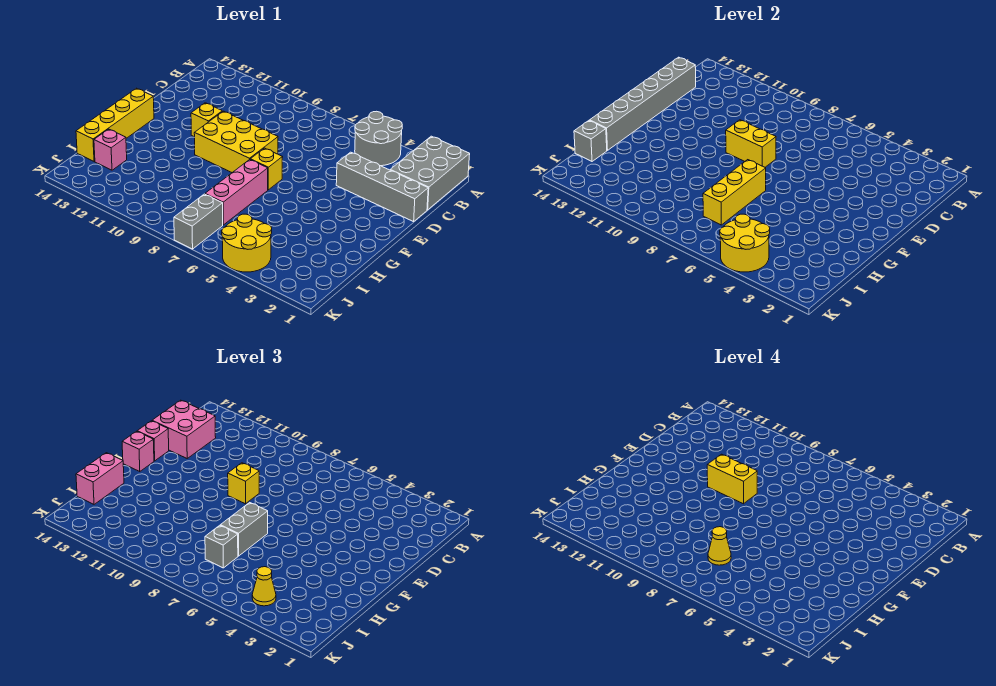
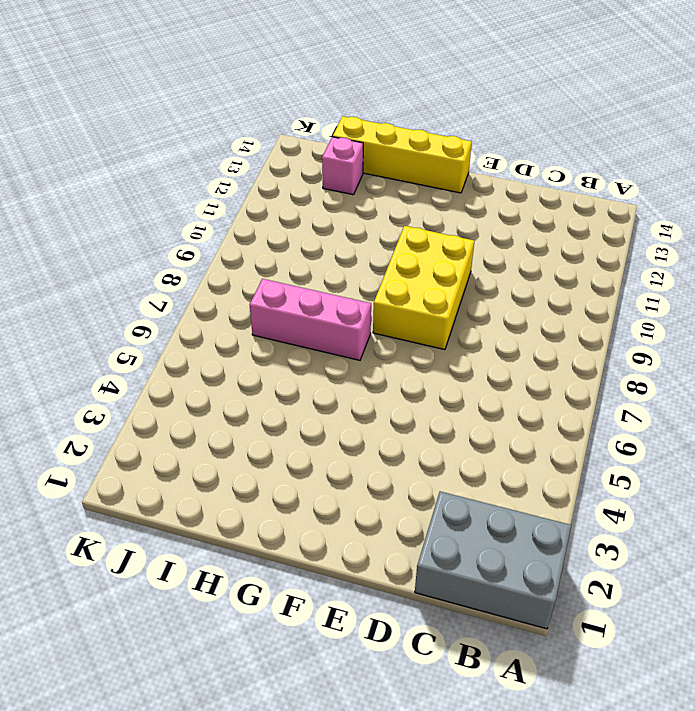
none -> grey round brick A4:B5 level 1
none -> grey brick D1:D4 level 1
none -> yellow brick E11 level 1

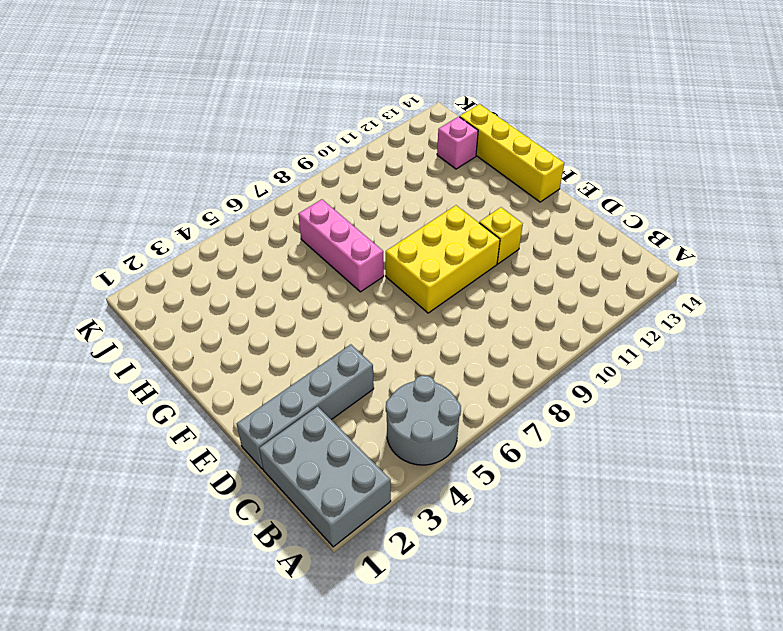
none -> yellow brick F7 level 1
none -> yellow round brick J4:K5 level 1
none -> grey brick J7:K7 level 1

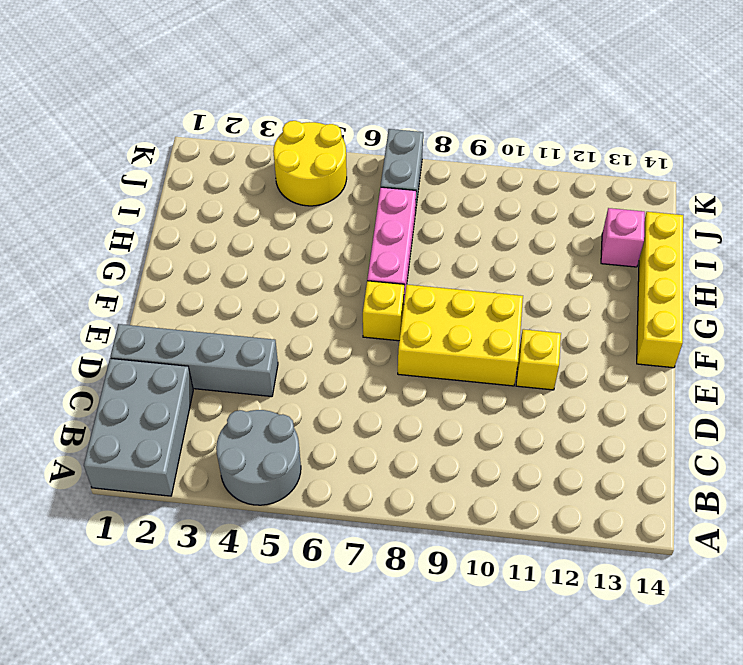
none -> grey brick C14:H14 level 2
none -> yellow brick E8:E9 level 2
none -> yellow brick G7:I7 level 2

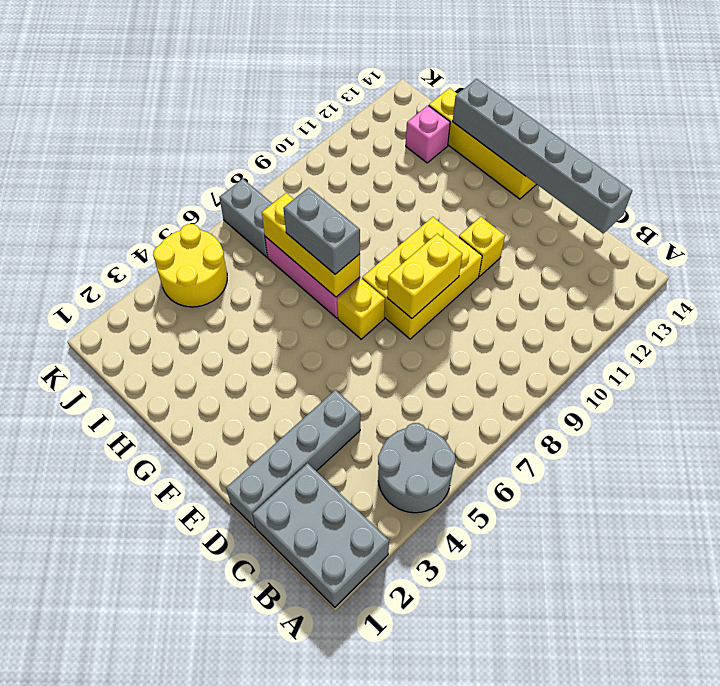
none -> grey brick I14 level 2
none -> yellow round brick J4:K5 level 2
none -> pink brick C13:D14 level 3

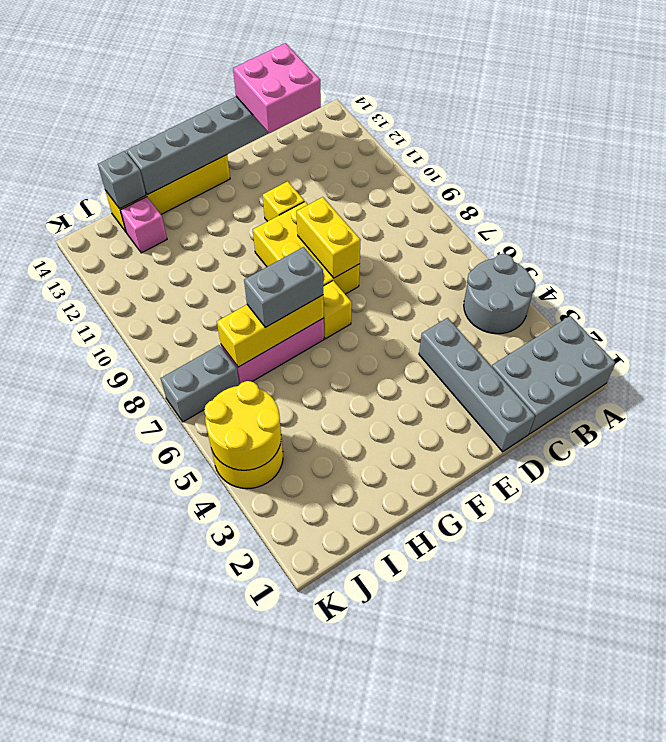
none -> yellow brick E9 level 3
none -> pink brick E14 level 3
none -> pink brick F14 level 3

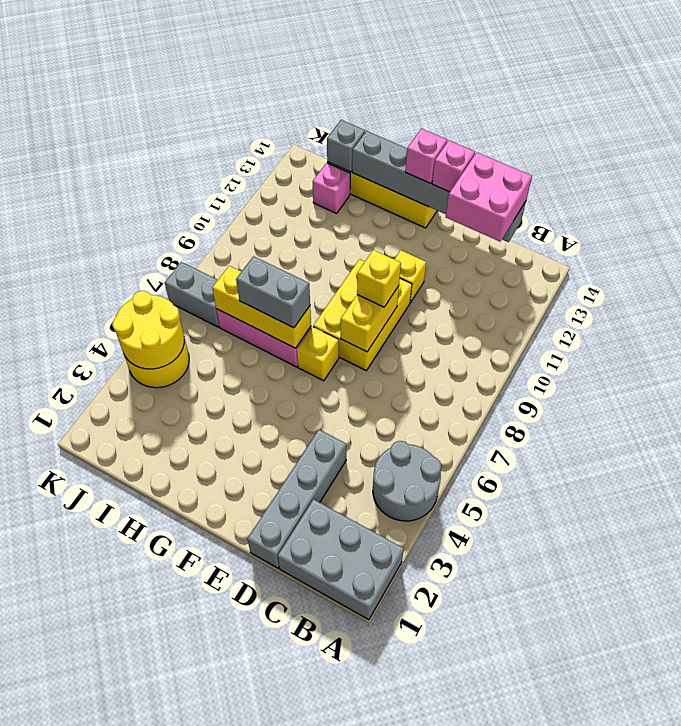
none -> pink brick H14:I14 level 3
none -> grey brick I7 level 3
none -> yellow cone J4 level 3

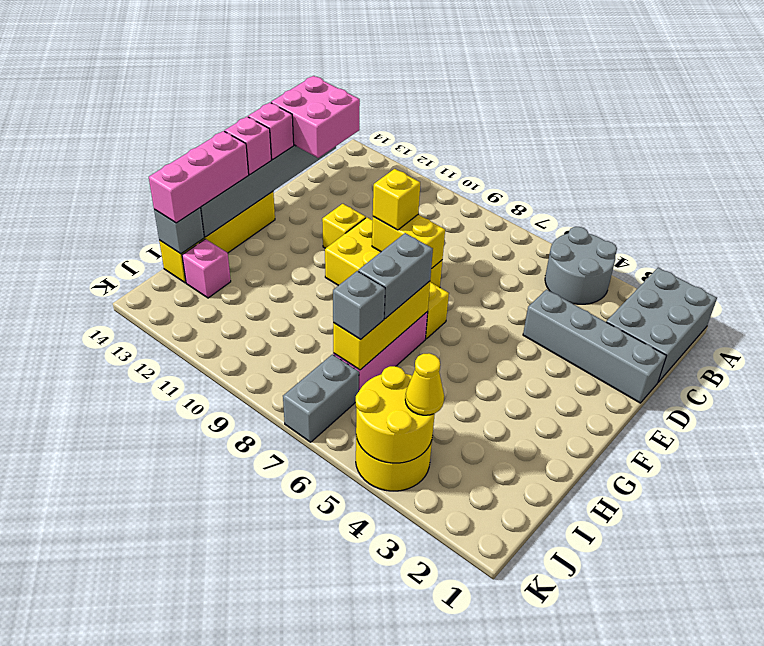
pink brick G14:I14 level 3 -> pink brick H14:I14 level 3
none -> yellow brick E9:E10 level 4
none -> yellow cone I7 level 4

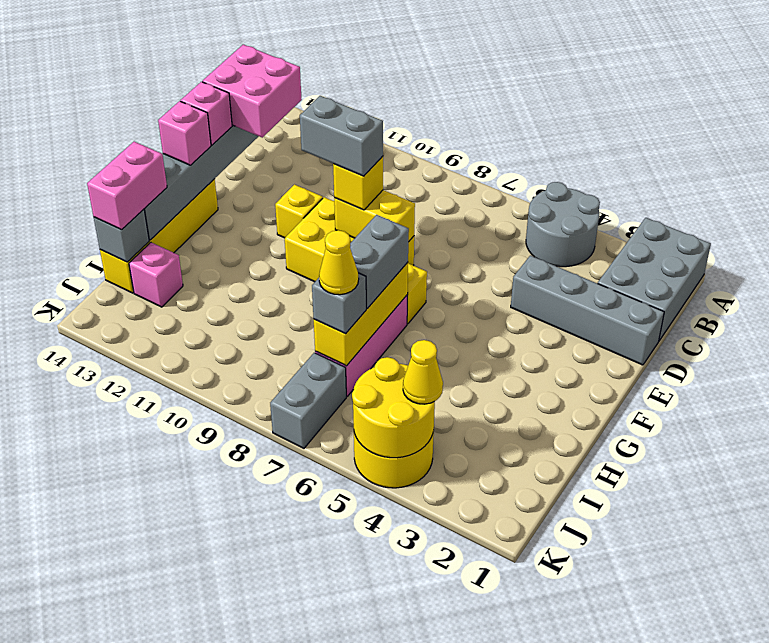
grey brick E9:E10 level 4 -> yellow brick E9:E10 level 4

